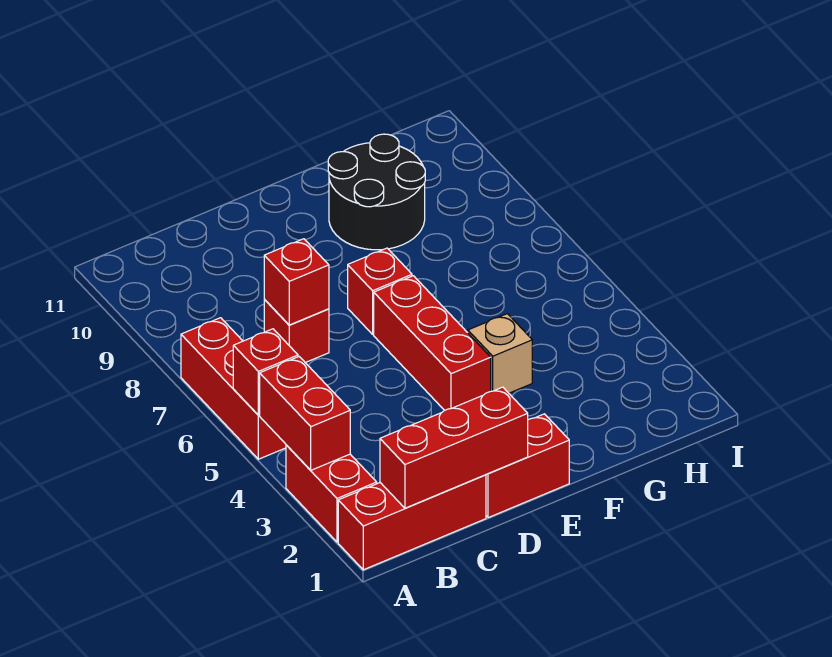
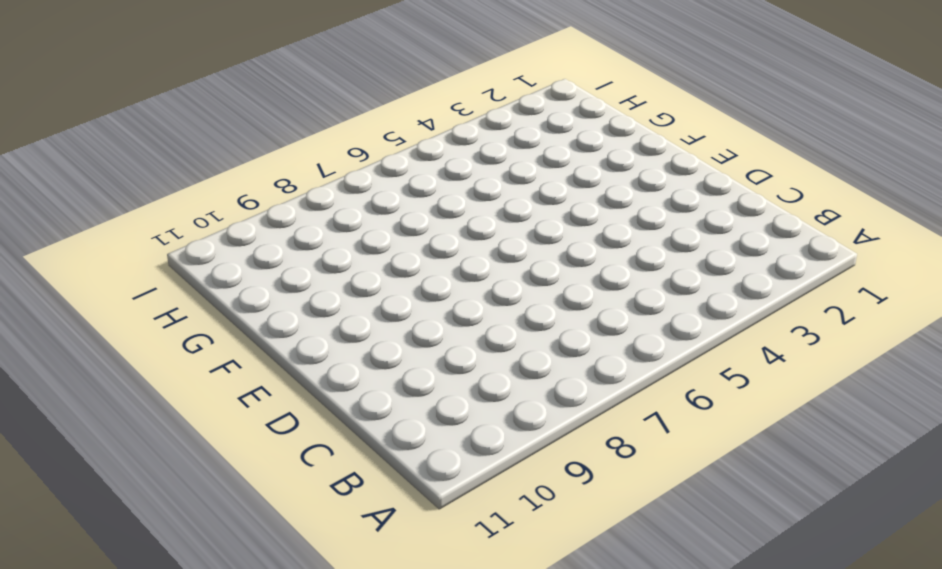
none -> red brick A1:C1 level 1
none -> red brick A2:A3 level 1
none -> red brick A5:A7 level 1

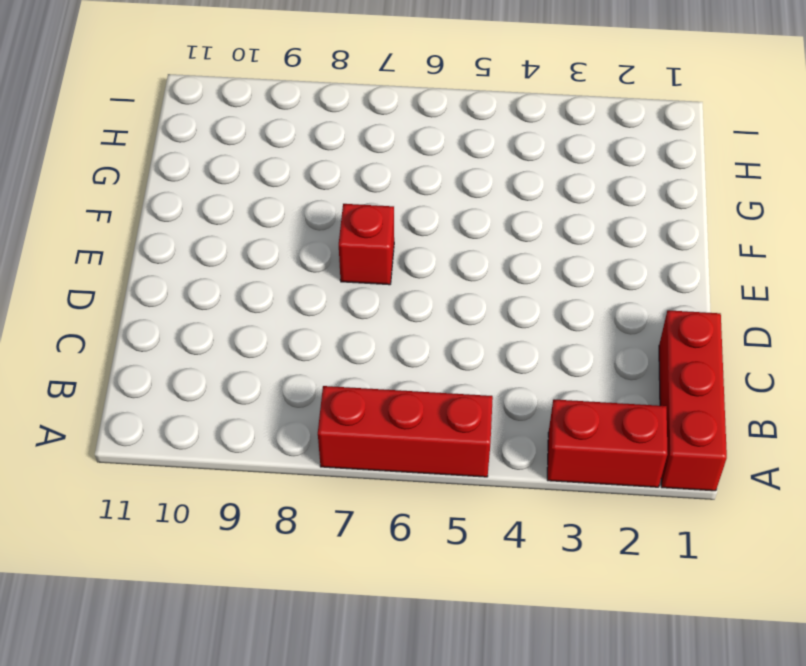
none -> red brick C7 level 1
none -> red brick D1:E1 level 1
none -> red brick E4:E6 level 1

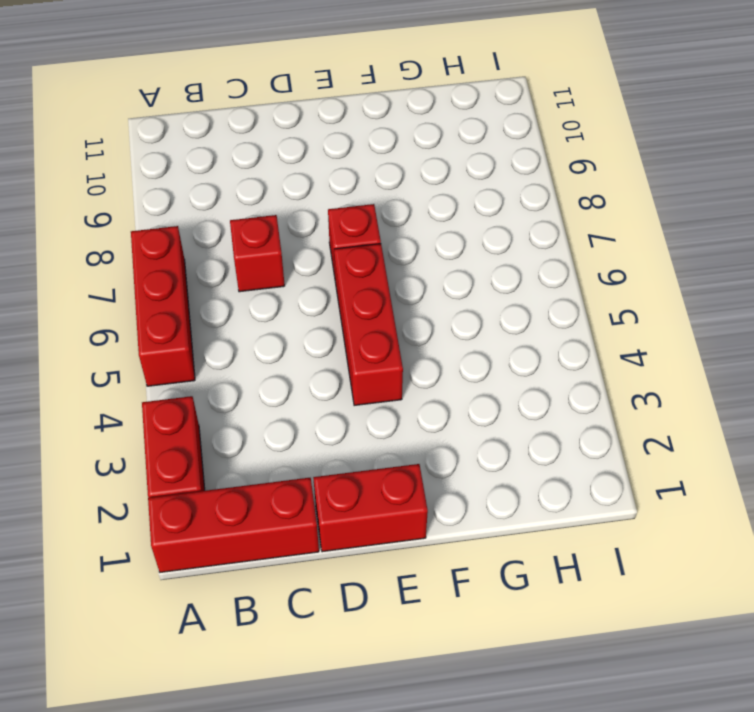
none -> tan brick F4 level 1
none -> black round brick F9:G10 level 1
none -> red brick A3:A4 level 2

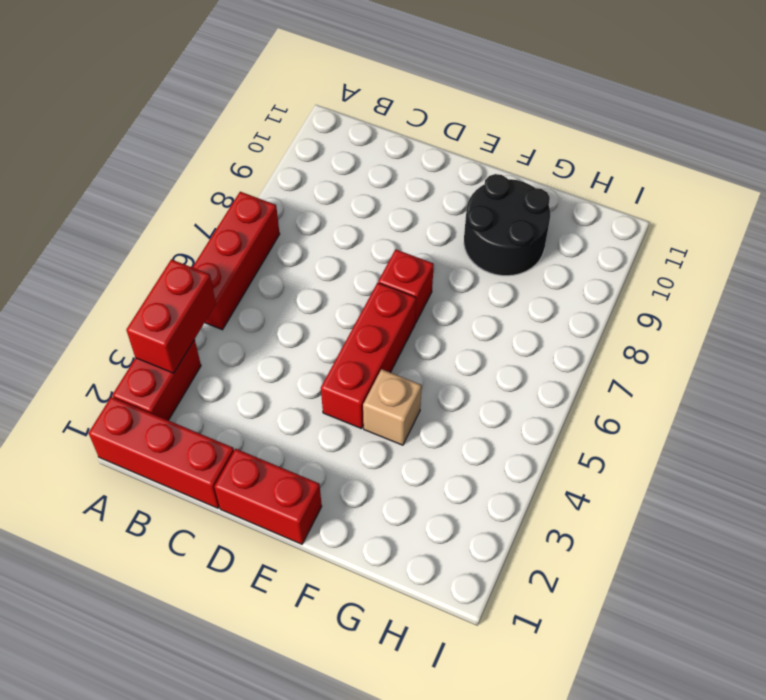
none -> red brick C7 level 1
none -> red brick A5 level 2
none -> red brick B1:D1 level 2

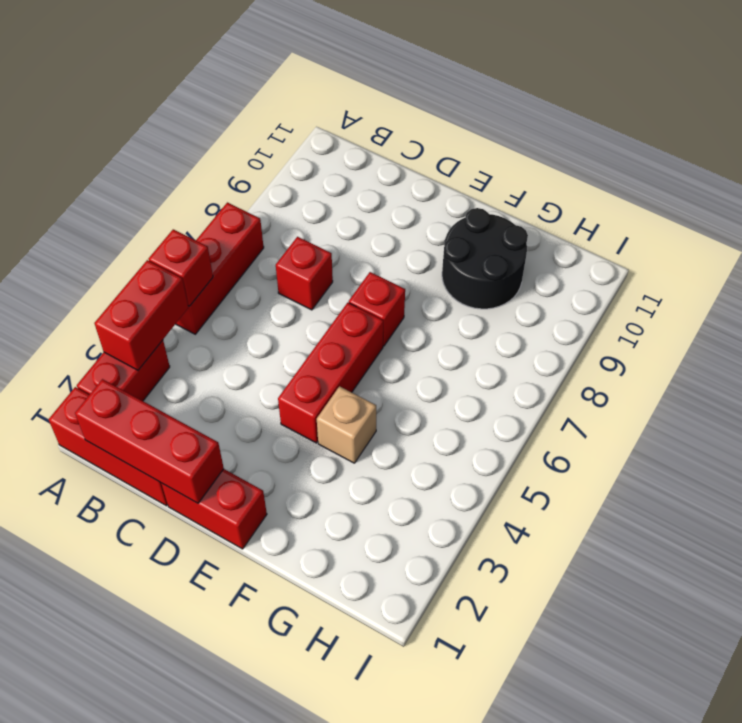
none -> red brick C7 level 2

